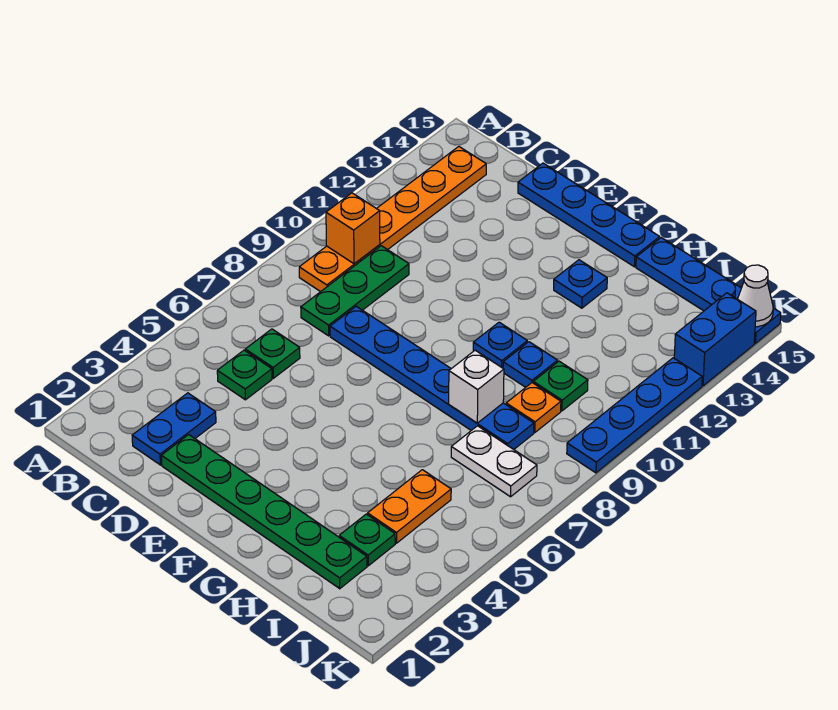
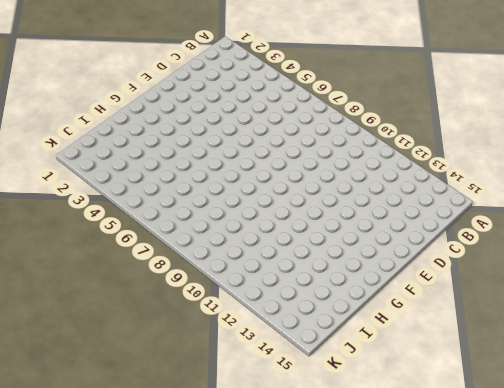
none -> orange plate B9:B14 level 1
none -> blue plate C2:C3 level 1
none -> green plate C5 level 1

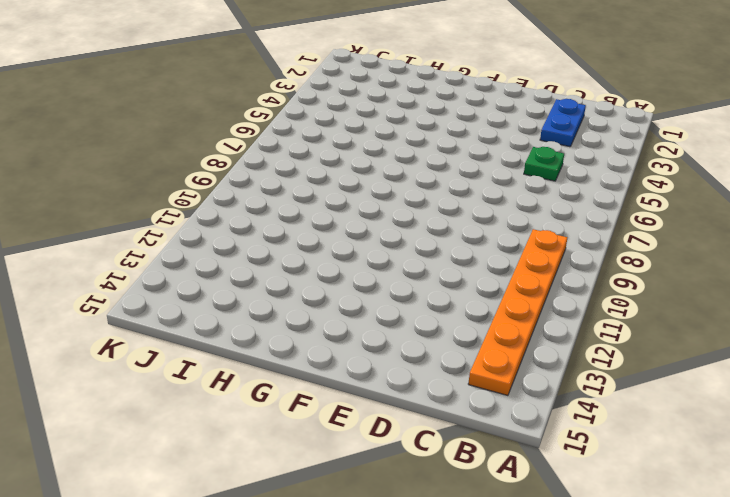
none -> green plate C6 level 1
none -> green plate C8:C10 level 1
none -> green plate D2:I2 level 1

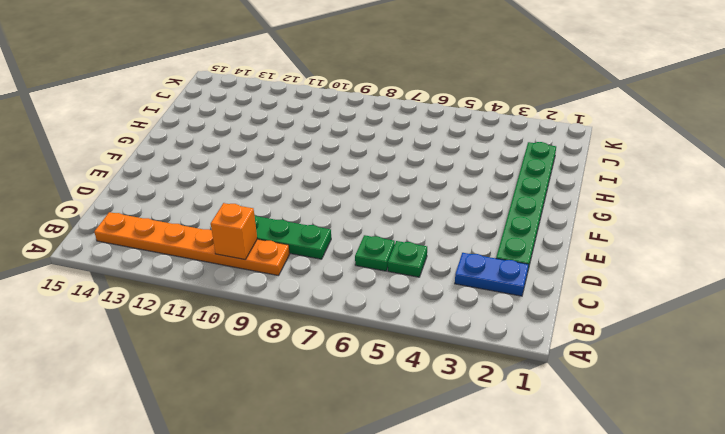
none -> blue plate D8:I8 level 1
none -> blue plate D15:G15 level 1
none -> blue plate G10 level 1

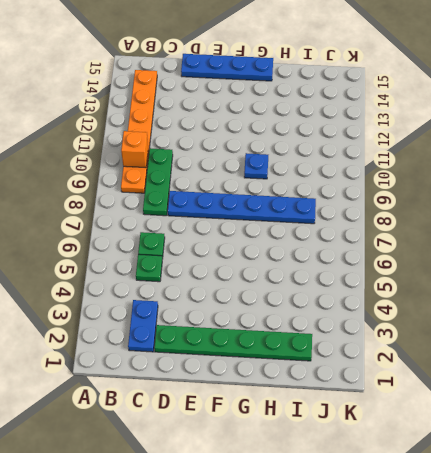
none -> blue plate G13 level 1
none -> blue plate H10 level 1
none -> blue plate H15:K15 level 1

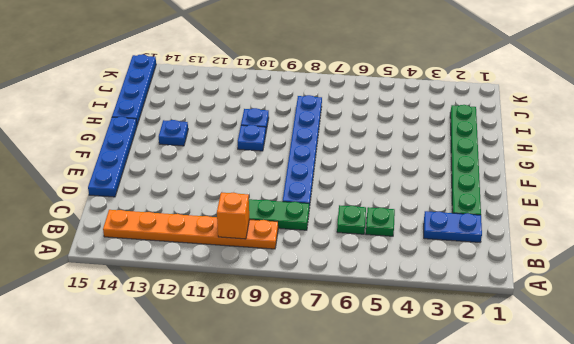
none -> green plate I3 level 1
none -> orange plate I4:I5 level 1
none -> white plate I7:J7 level 1

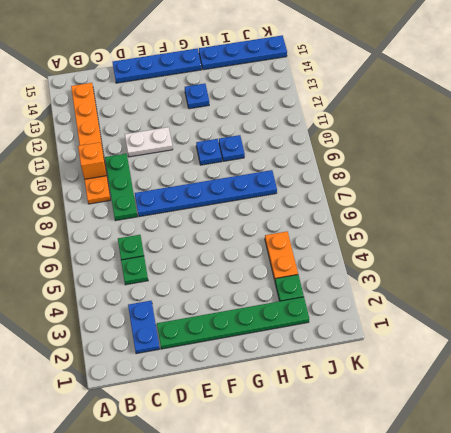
white plate D11:E11 level 1 -> white plate I7:J7 level 1
none -> orange plate I9 level 1
none -> green plate I10 level 1
none -> blue plate K9:K12 level 1

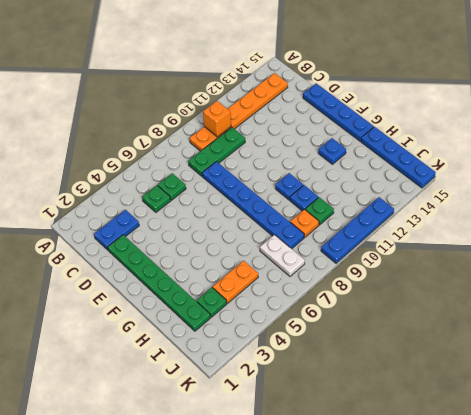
none -> blue brick K13:K14 level 1
none -> white brick H8 level 2
none -> white cone K15 level 2

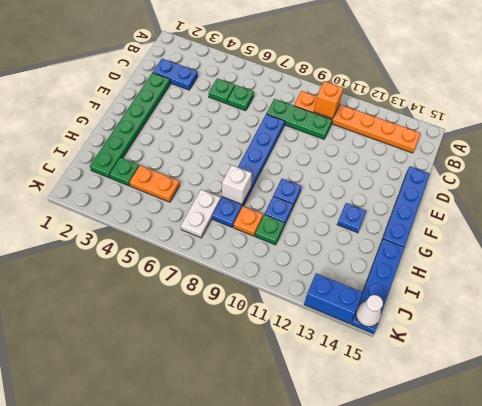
none -> blue plate K9:K12 level 1

